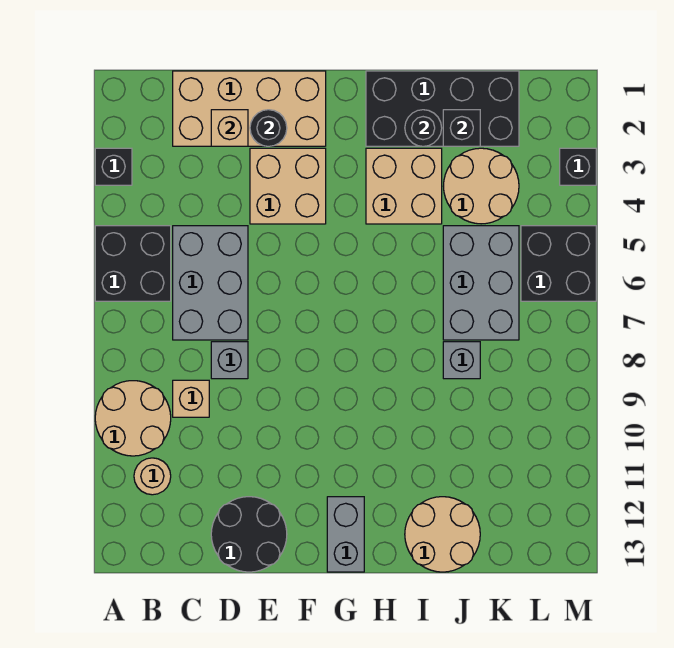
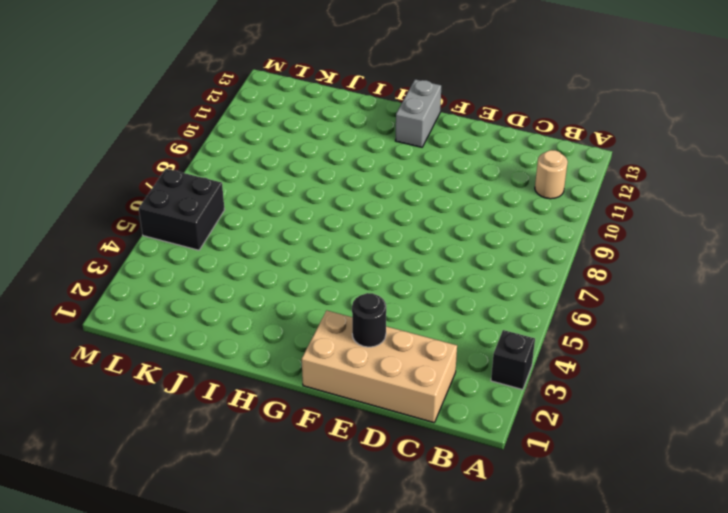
none -> black brick A5:B6 level 1
none -> tan round brick A9:B10 level 1
none -> grey brick C5:D7 level 1

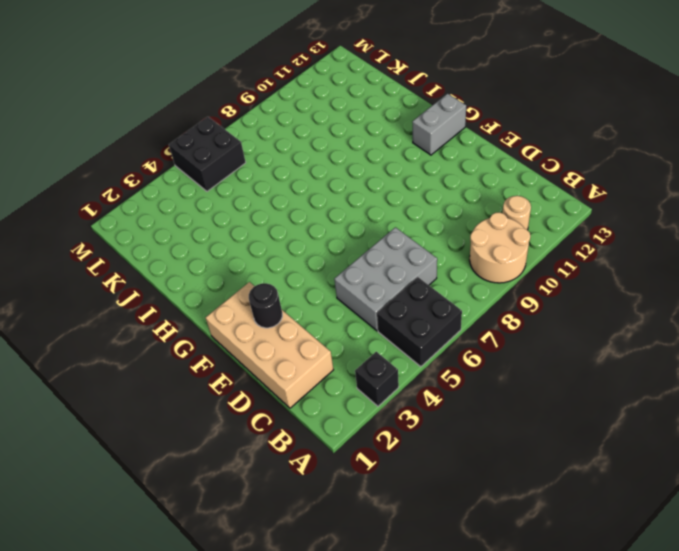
none -> tan brick C9 level 1
none -> grey brick D8 level 1
none -> black round brick D12:E13 level 1

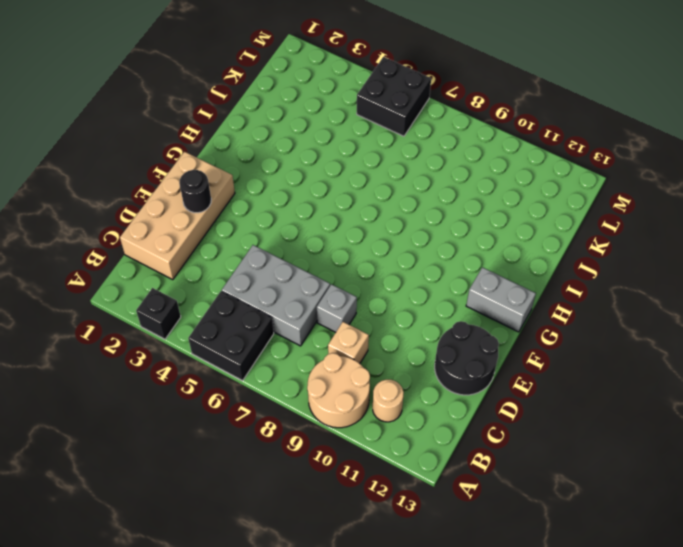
none -> tan brick E3:F4 level 1
none -> black brick H1:K2 level 1
none -> tan brick H3:I4 level 1

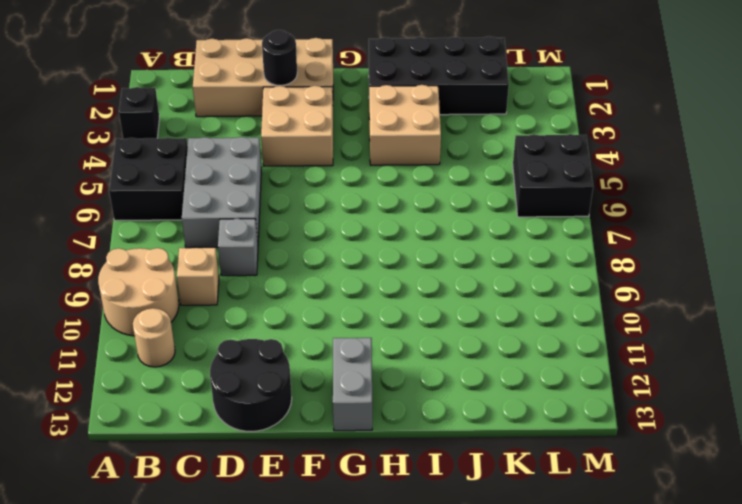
none -> tan round brick I12:J13 level 1
none -> tan round brick J3:K4 level 1
none -> grey brick J5:K7 level 1

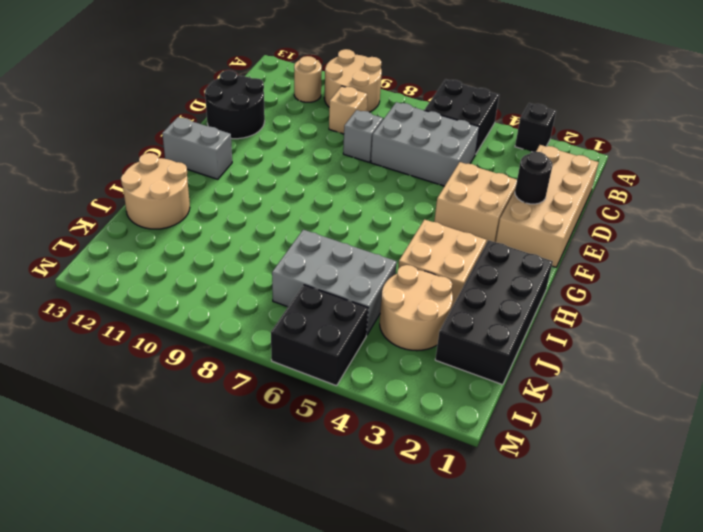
none -> grey brick J8 level 1
none -> black brick M3 level 1
none -> tan brick D2 level 2

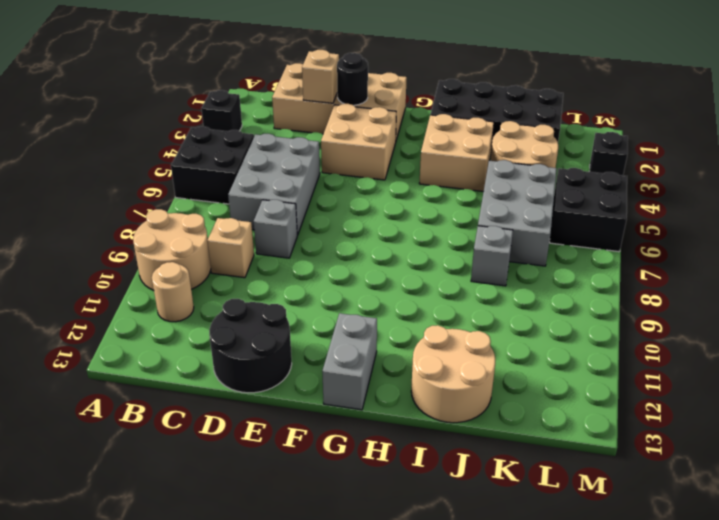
none -> black round brick I2 level 2
none -> black brick J2 level 2

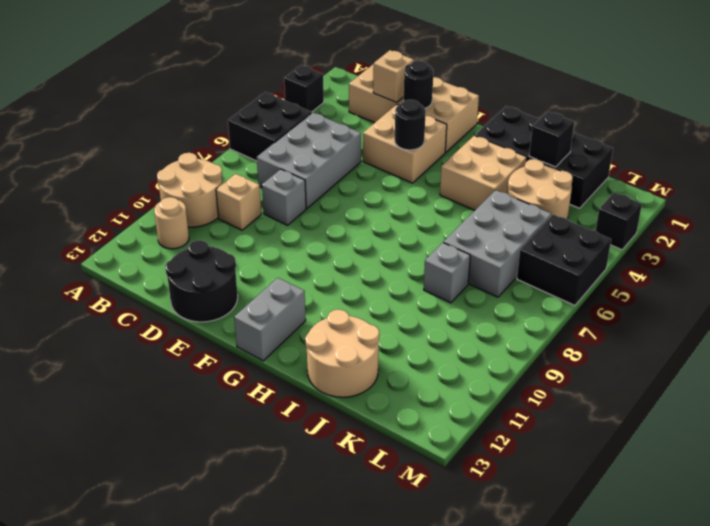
black round brick F4 level 2 -> black round brick I2 level 2

